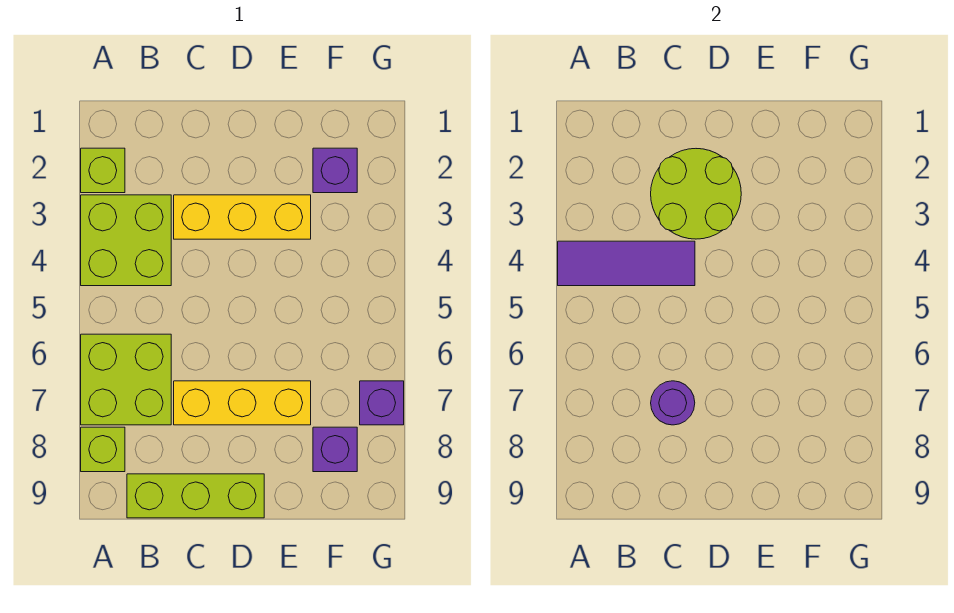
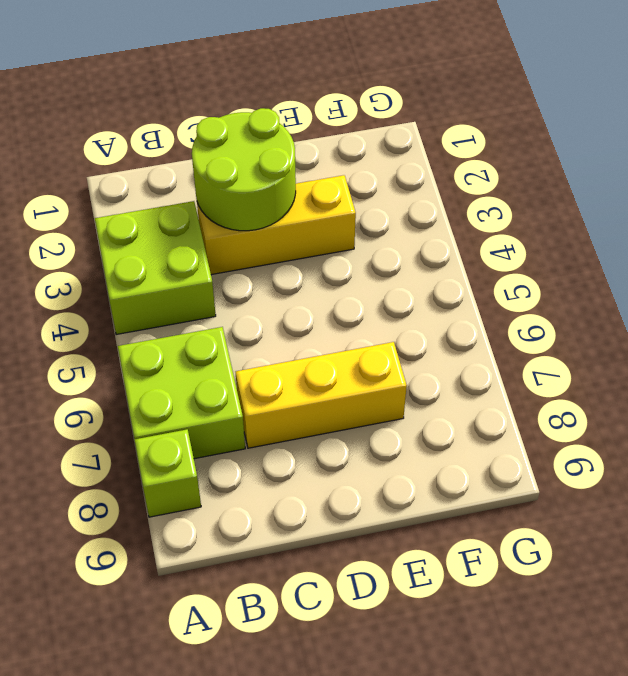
none -> lime brick A2 level 1
none -> lime brick B9:D9 level 1
none -> purple brick F2 level 1

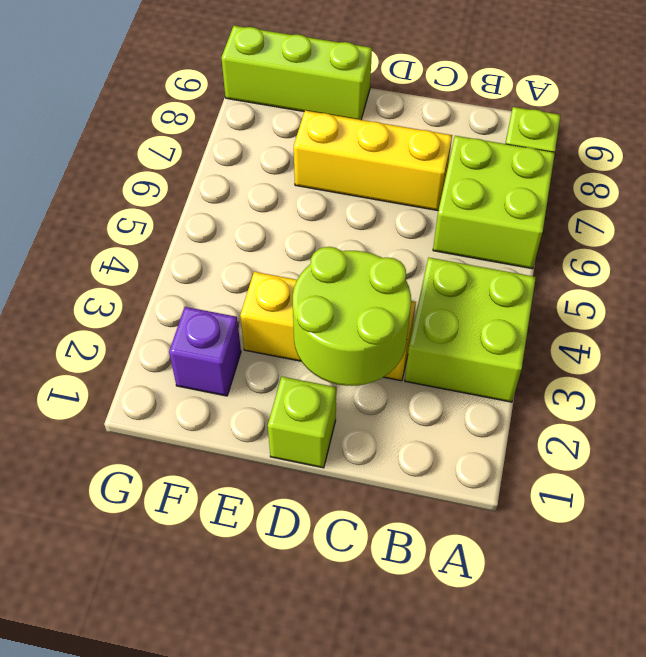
lime brick D1 level 1 -> lime brick A2 level 1
lime brick E9:G9 level 1 -> lime brick B9:D9 level 1
none -> purple brick F8 level 1
none -> purple brick G7 level 1
none -> purple tile A4:C4 level 2

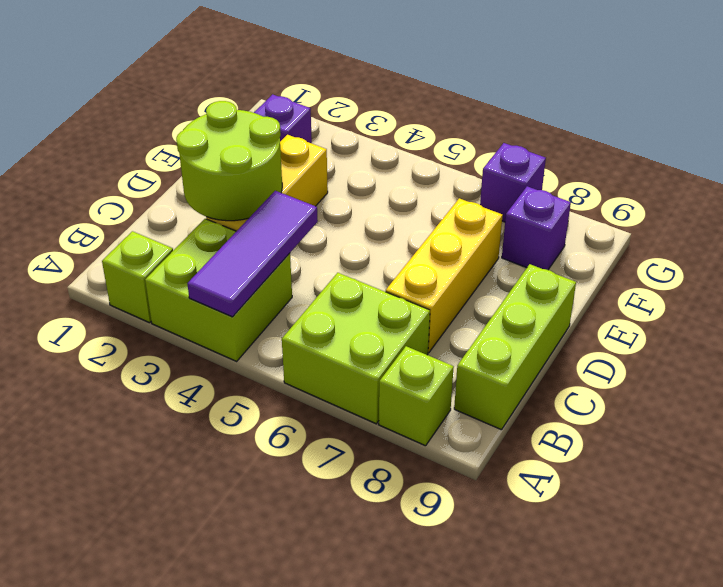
none -> purple round brick C7 level 2

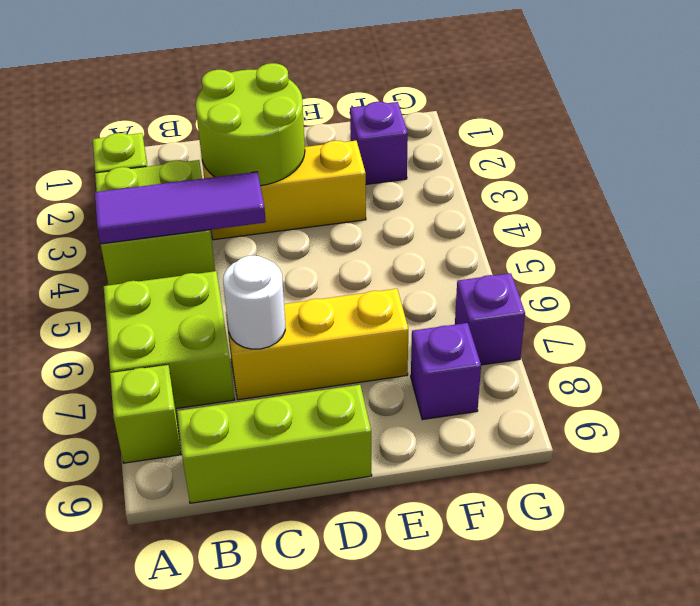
white round brick C7 level 2 -> purple round brick C7 level 2

